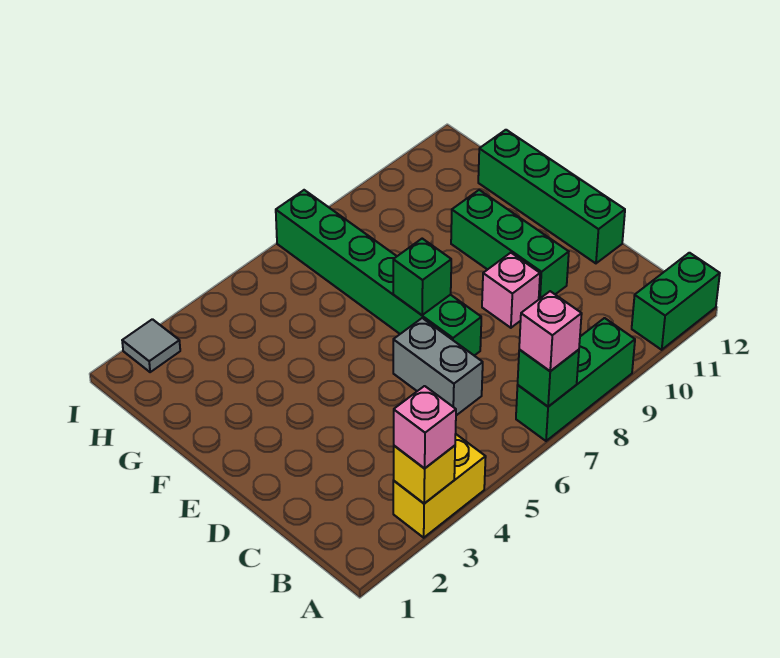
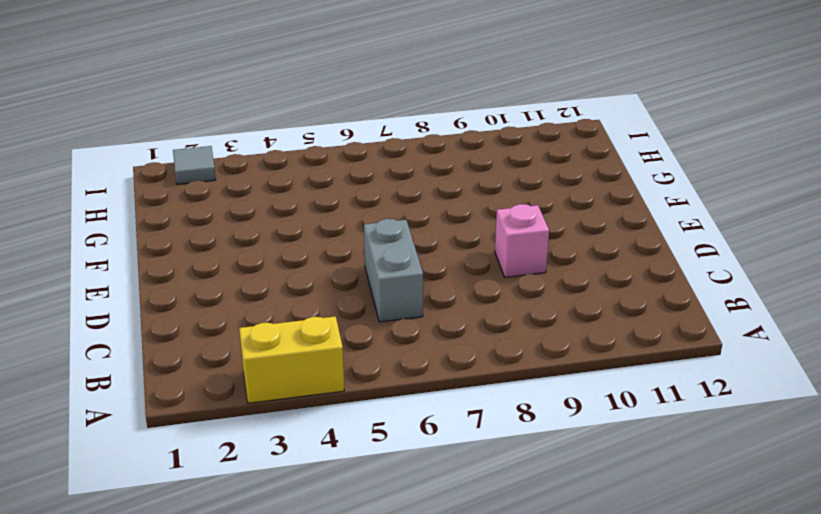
none -> green brick A7:A9 level 1
none -> green brick A11:A12 level 1
none -> green brick D7:I7 level 1

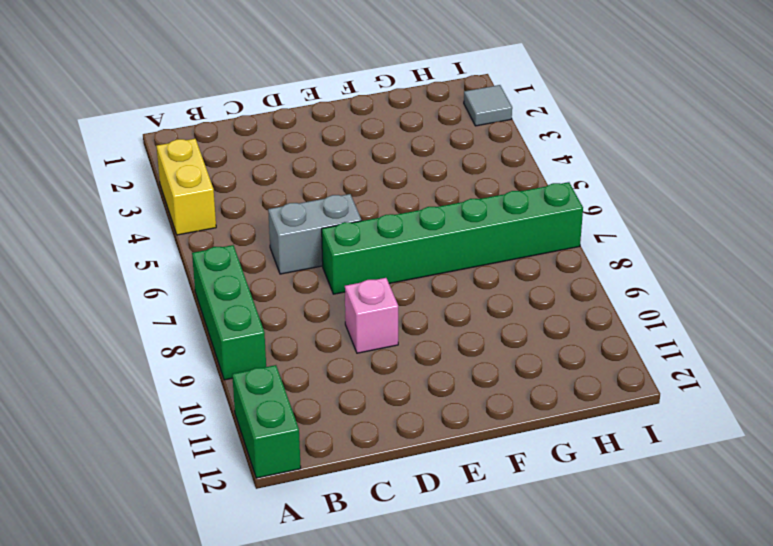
none -> green brick D10:F10 level 1
none -> green brick D12:G12 level 1
none -> yellow brick A3 level 2

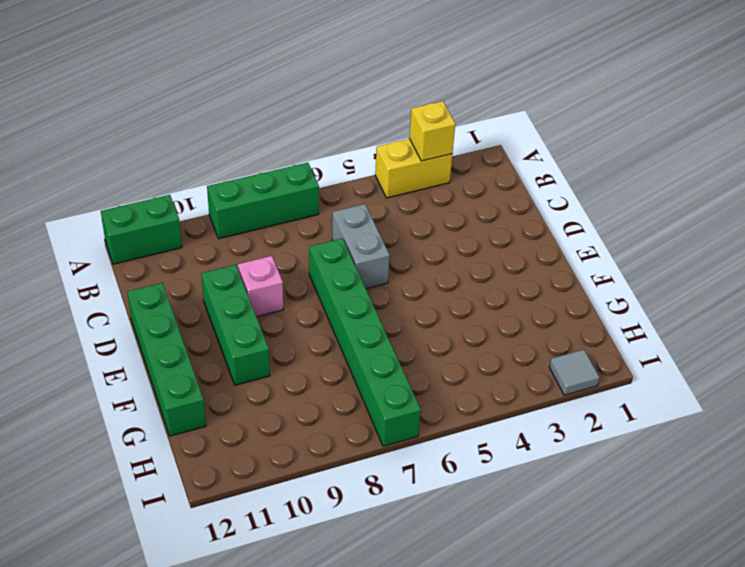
none -> green brick A7 level 2
none -> green brick E7 level 2
none -> pink brick A3 level 3

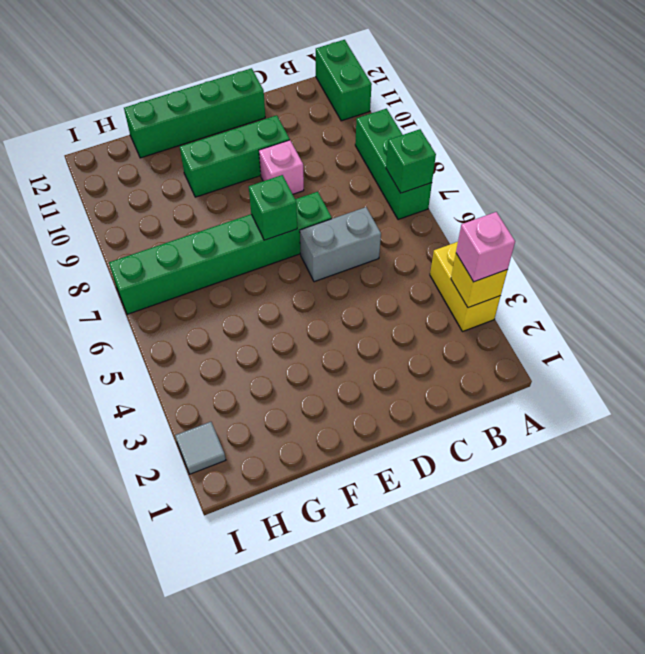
none -> pink brick A7 level 3

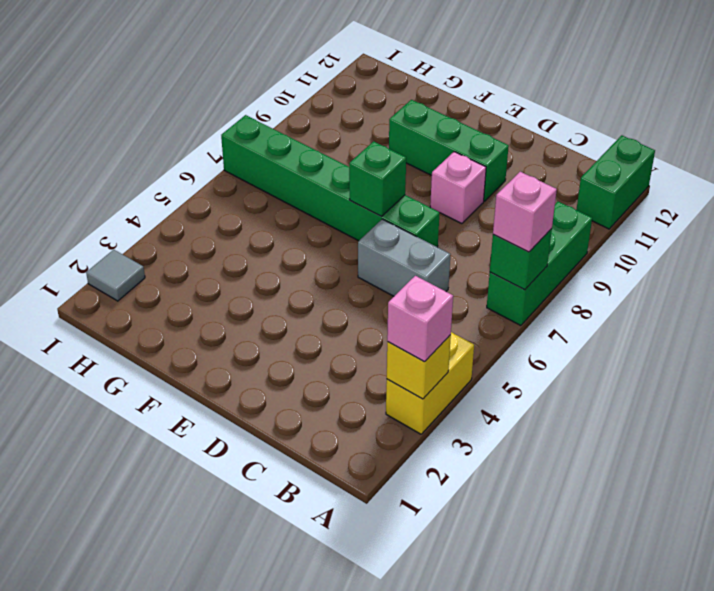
none -> green brick D12:G12 level 1

